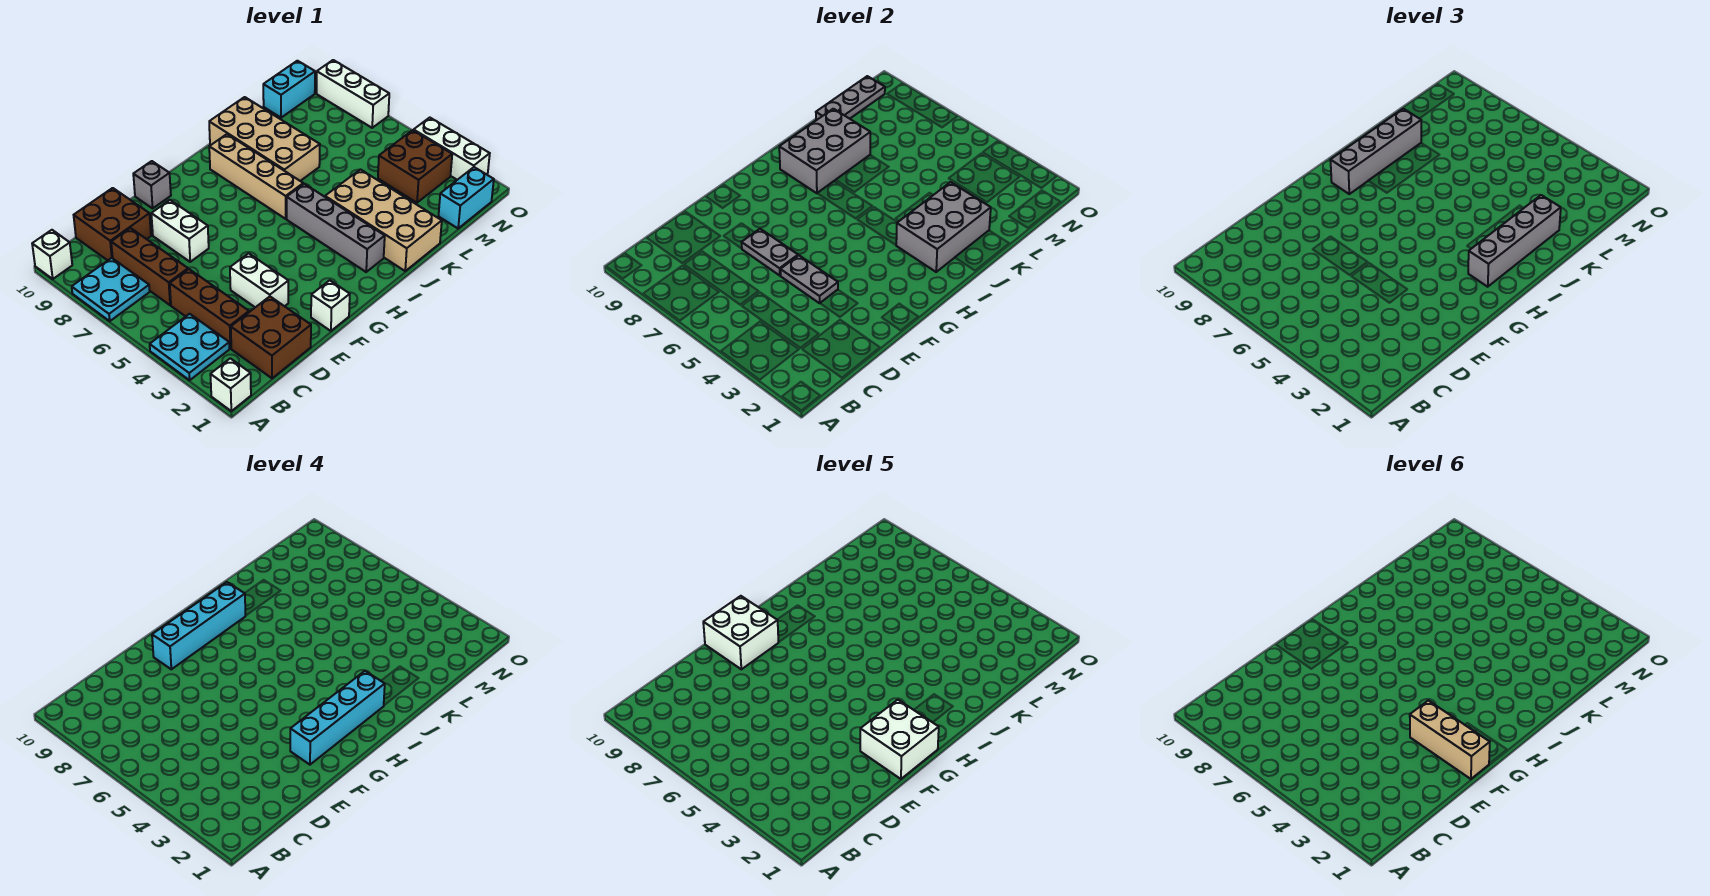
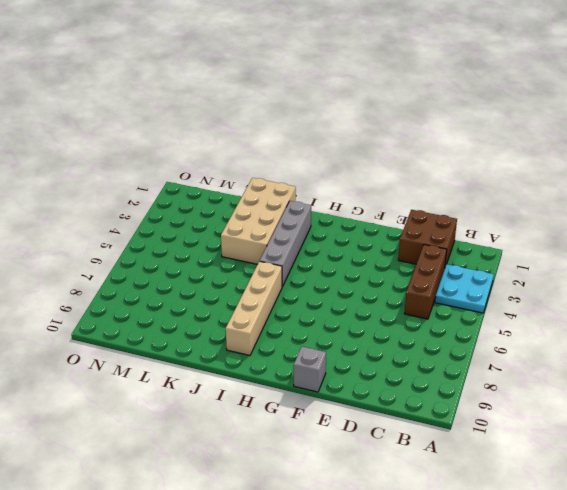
none -> white brick A1 level 1
none -> cyan plate A7:B8 level 1
none -> white brick A10 level 1
none -> brown brick C6:C8 level 1

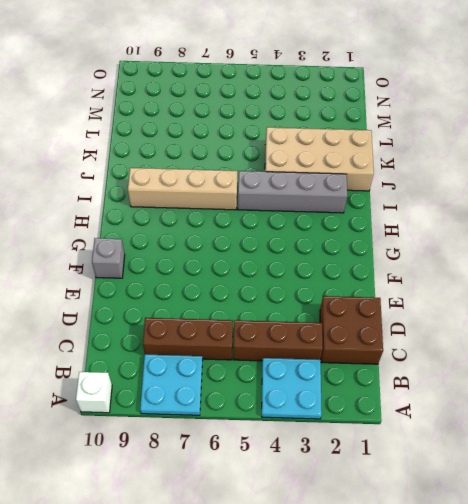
none -> white brick A1 level 1
none -> brown brick C9:D10 level 1
none -> white brick E3:E4 level 1
none -> white brick E7:E8 level 1

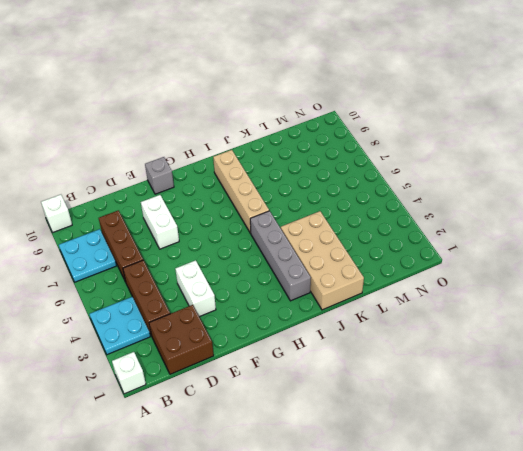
none -> brown brick C9:D10 level 1
none -> white brick F1 level 1
none -> tan brick J7:K10 level 1
none -> cyan brick M1:N1 level 1

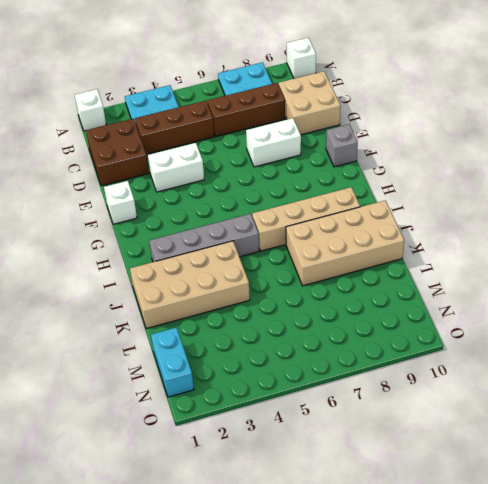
tan brick C9:D10 level 1 -> brown brick C9:D10 level 1
none -> brown brick M3:N4 level 1
none -> cyan brick M10:N10 level 1
none -> white brick O2:O4 level 1
none -> white brick O7:O9 level 1

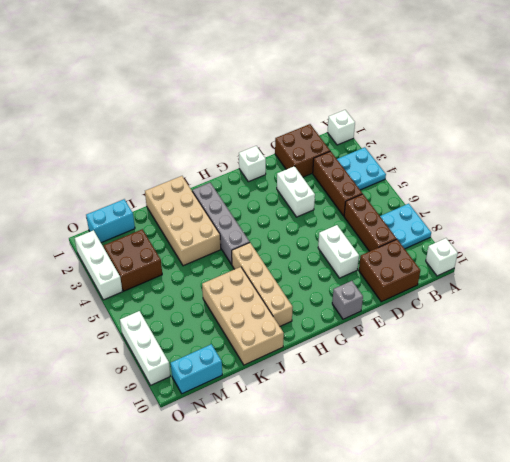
none -> grey plate E4:E5 level 2
none -> grey plate E6:E7 level 2
none -> grey brick I2:K3 level 2
none -> grey brick I8:K9 level 2

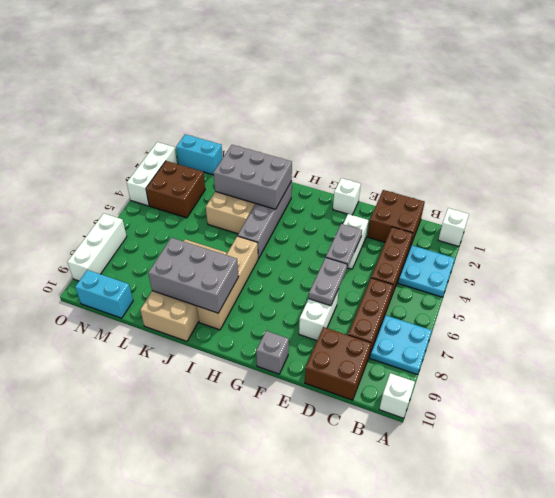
none -> grey plate L10:N10 level 2
none -> grey brick H2:K2 level 3
none -> grey brick H9:K9 level 3
none -> cyan brick F2:I2 level 4

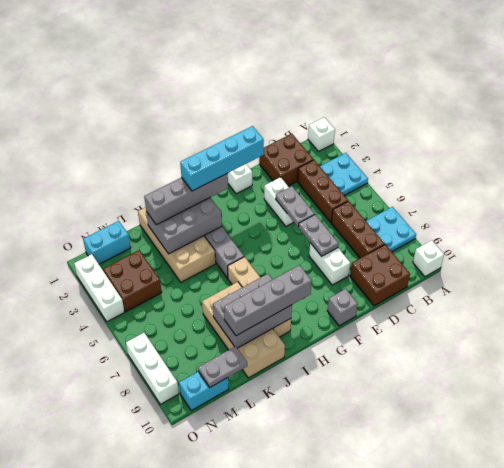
grey plate L10:M10 level 2 -> grey plate L10:N10 level 2
none -> cyan brick F9:I9 level 4
none -> white brick F1:G2 level 5
none -> white brick F9:G10 level 5
none -> tan brick F1:F3 level 6

